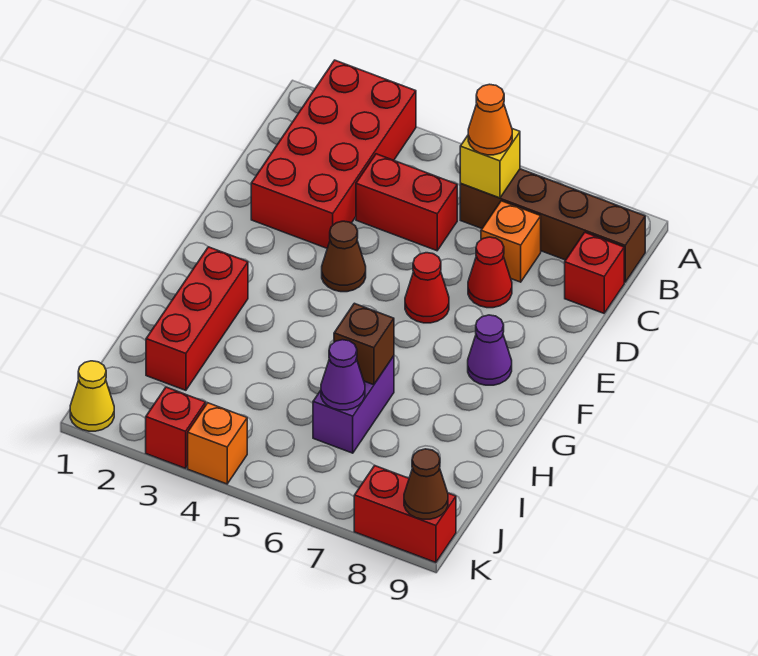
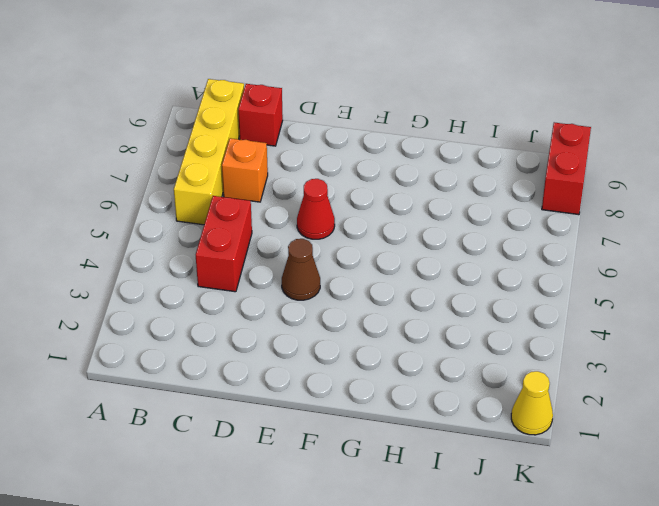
yellow brick B6:B9 level 1 -> brown brick B6:B9 level 1
none -> red brick A2:D3 level 1
none -> red cone D7 level 1
none -> purple cone F8 level 1

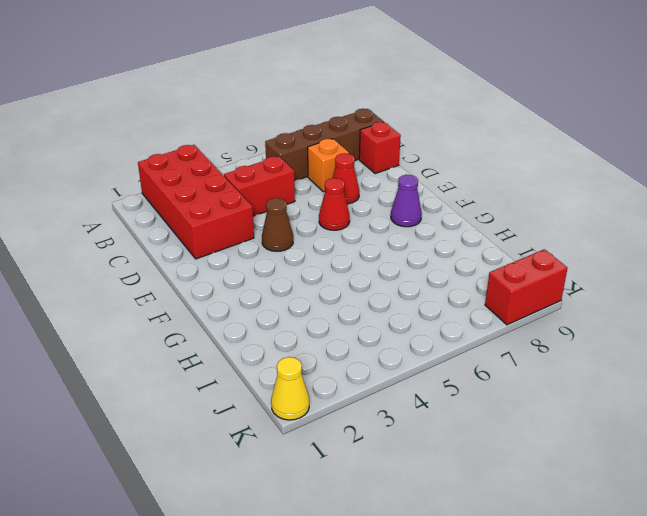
none -> red brick G2:I2 level 1
none -> purple brick H6:I6 level 1
none -> red brick K3 level 1

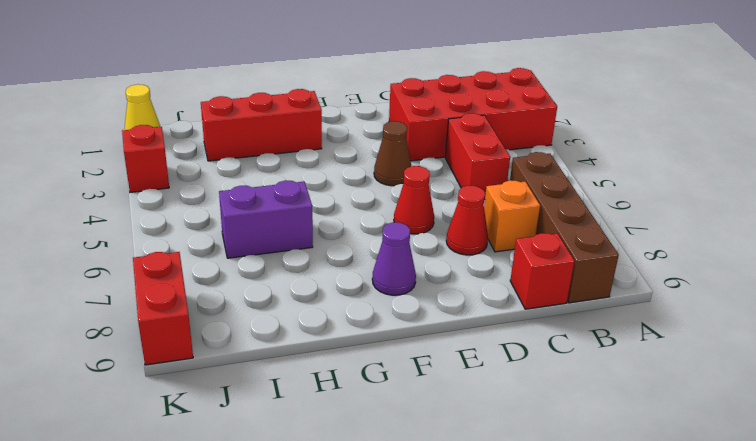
none -> orange brick K4 level 1
none -> yellow brick B6 level 2
none -> brown brick H6 level 2

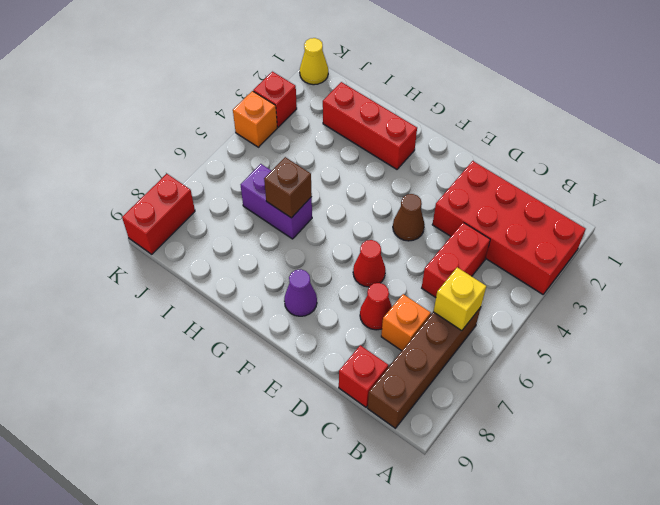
none -> purple cone I6 level 2
none -> brown cone K9 level 2
none -> orange cone B6 level 3

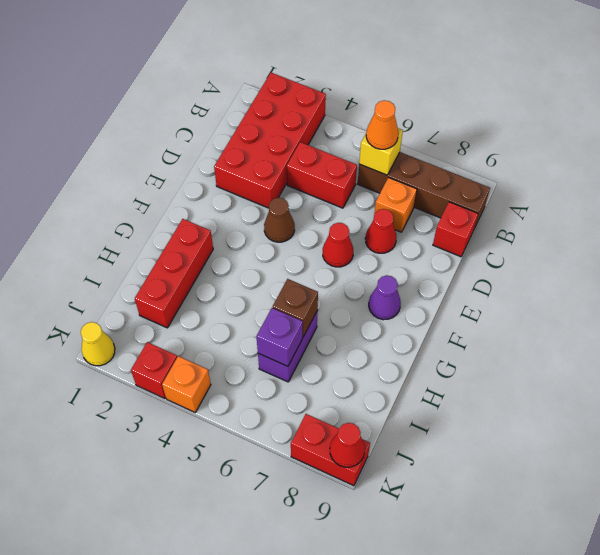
purple brick I6 level 2 -> purple cone I6 level 2
red cone K9 level 2 -> brown cone K9 level 2

